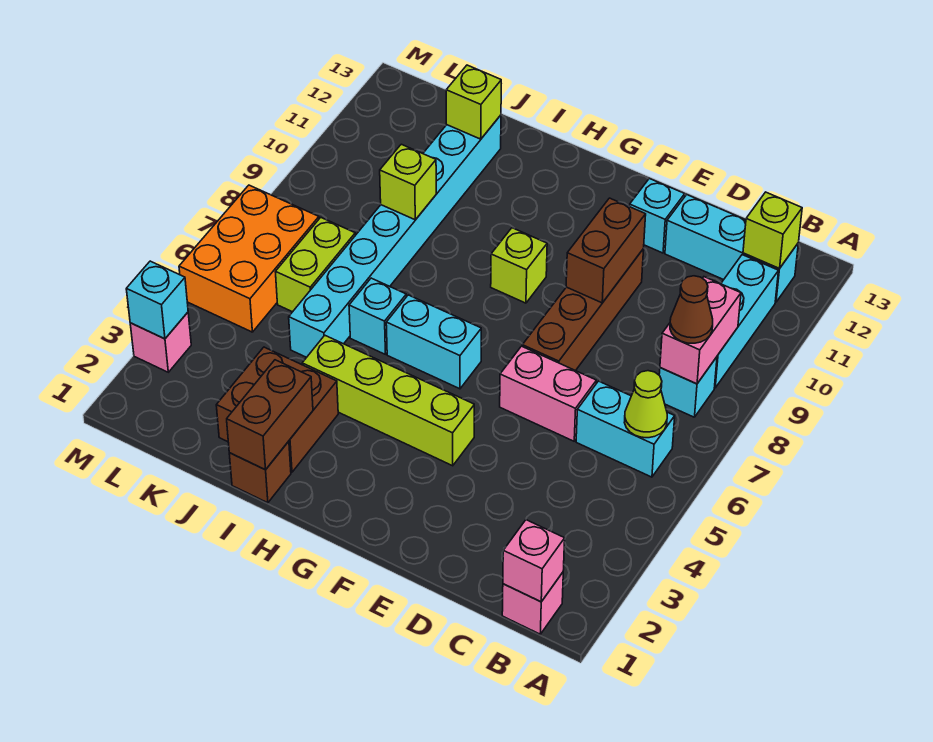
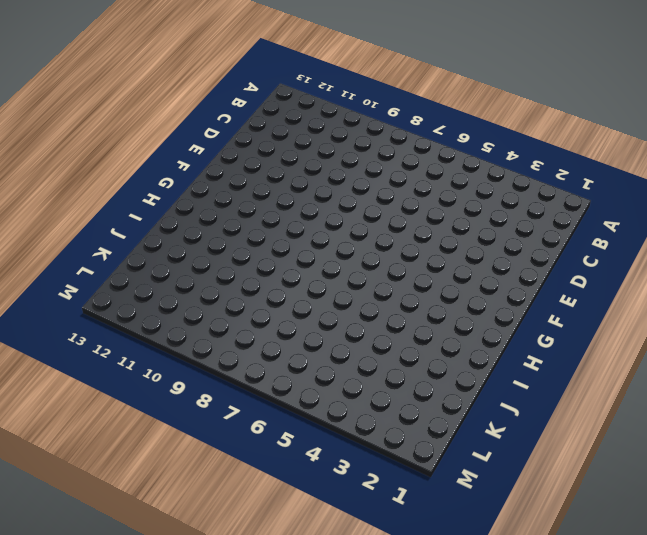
none -> pink brick B1 level 1
none -> cyan brick B6:C6 level 1
none -> cyan brick B8 level 1

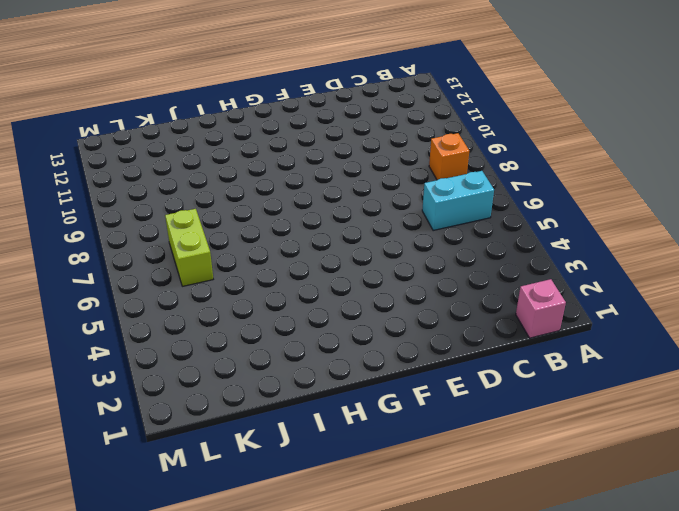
orange brick B8 level 1 -> cyan brick B8 level 1
none -> cyan brick B9:B11 level 1
none -> cyan brick B12:D12 level 1
none -> pink brick D6:E6 level 1

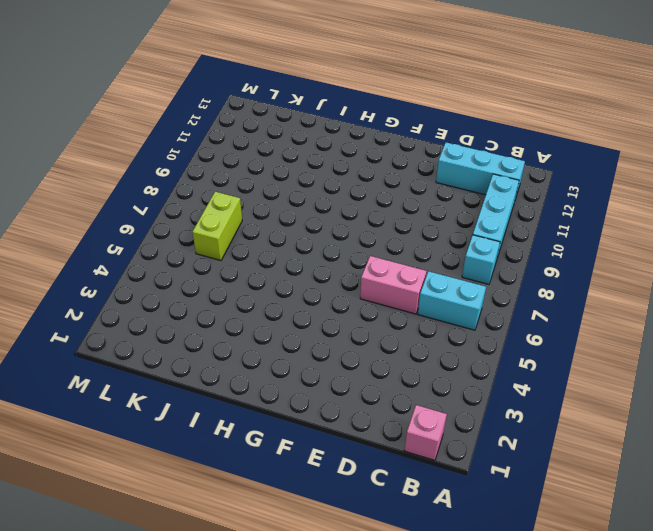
none -> brown brick E7:E10 level 1
none -> cyan brick E12 level 1
none -> lime brick F4:I4 level 1

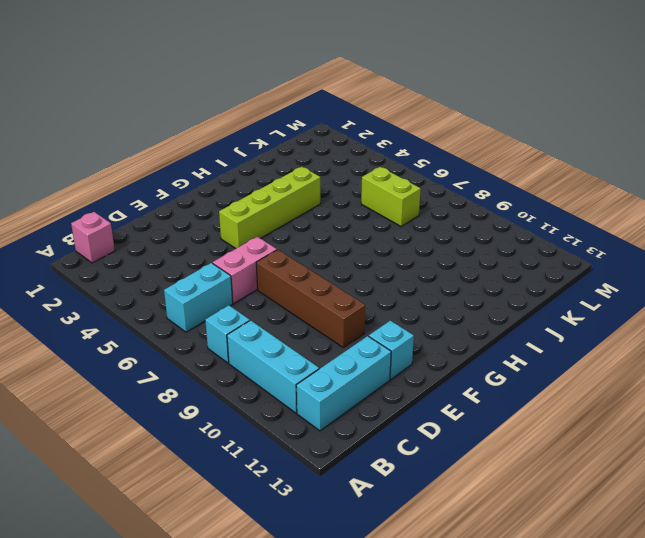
none -> cyan brick G6:H6 level 1
none -> lime brick G9 level 1
none -> brown brick I1 level 1

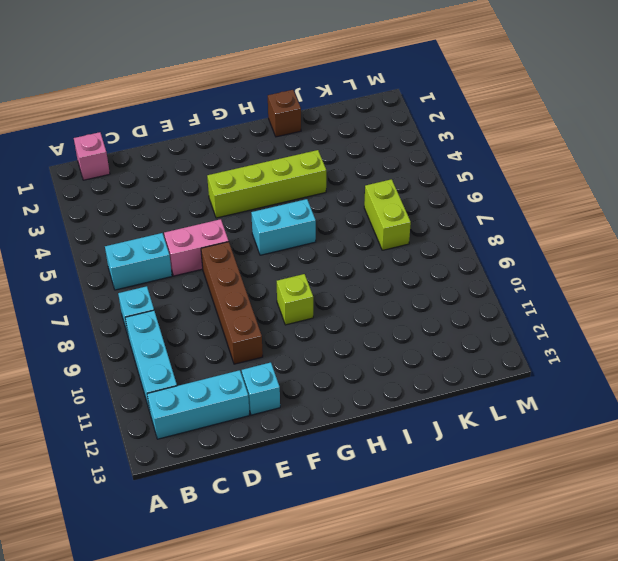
none -> brown brick I2:J3 level 1
none -> cyan brick I6 level 1
none -> cyan brick J5:J12 level 1

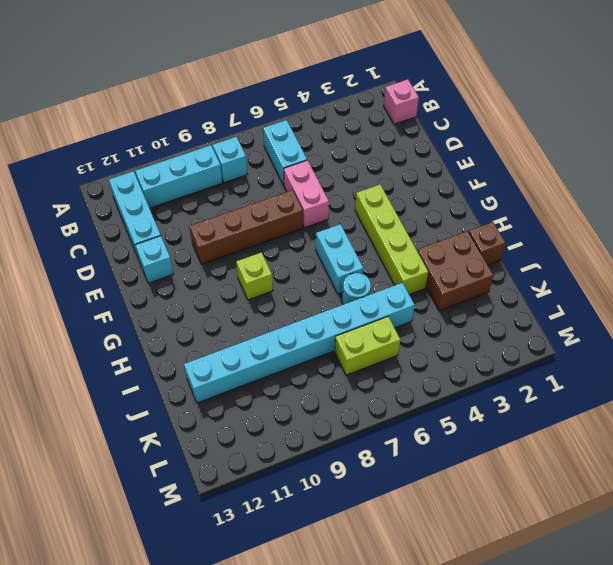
cyan round brick I6 level 1 -> cyan brick I6 level 1
none -> orange brick L5:M7 level 1
none -> pink brick M3 level 1
none -> pink brick B1 level 2

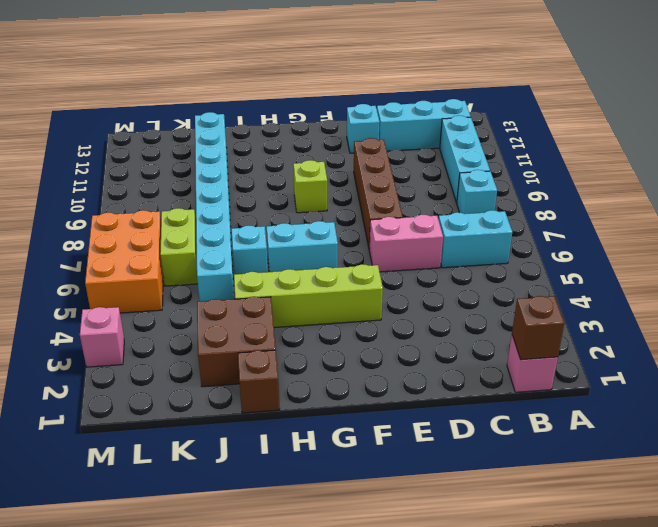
brown brick B1 level 2 -> pink brick B1 level 2
none -> lime cone B6 level 2
none -> pink brick B8:B9 level 2
none -> lime brick B12 level 2

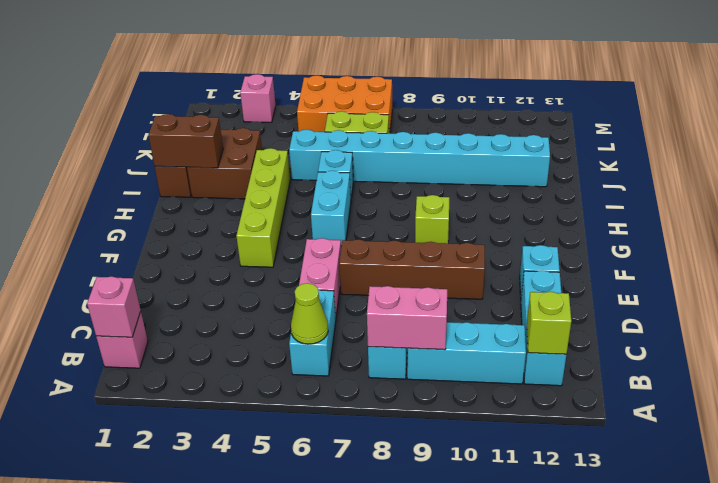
none -> brown brick E9:E10 level 2
none -> lime brick J9 level 2
none -> lime brick J12 level 2

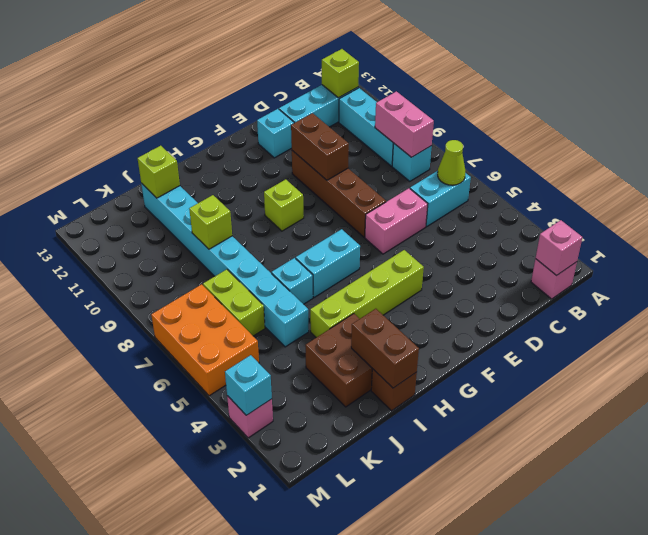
none -> brown cone B8 level 3

